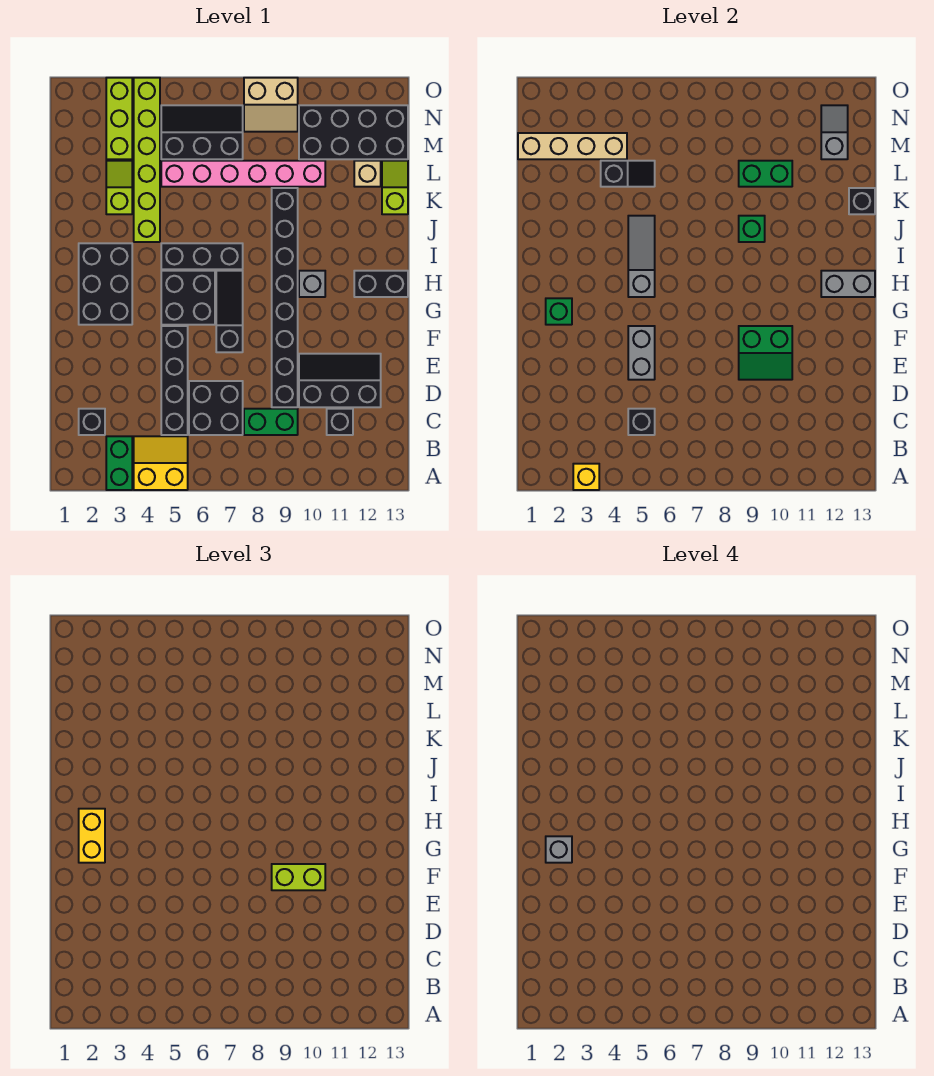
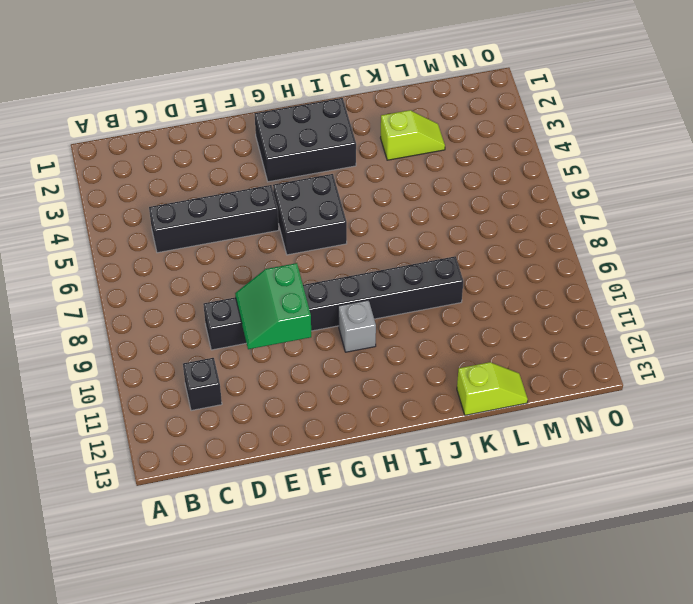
none -> green brick A3:B3 level 1
none -> yellow slope A4:B5 level 1 top A
none -> black brick C2 level 1
none -> black brick C6:D7 level 1

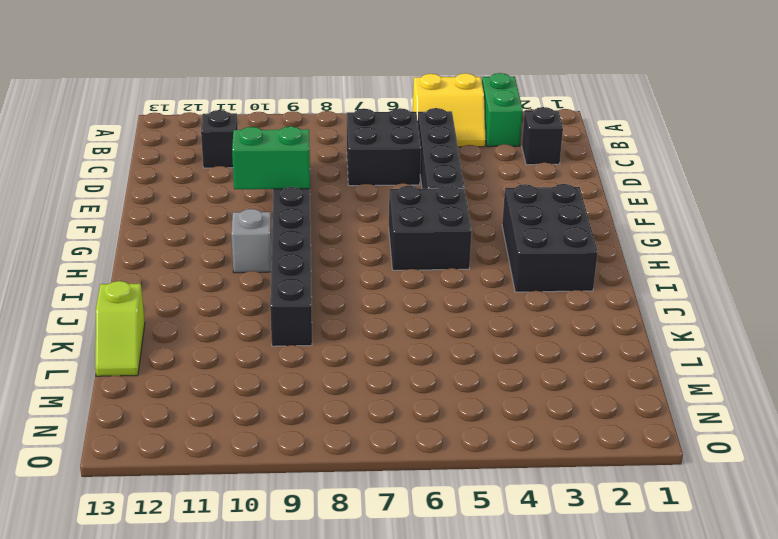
none -> green brick C8:C9 level 1
none -> black slope D10:E12 level 1 top D
none -> black slope F7:H7 level 1 top F
none -> black brick H12:H13 level 1

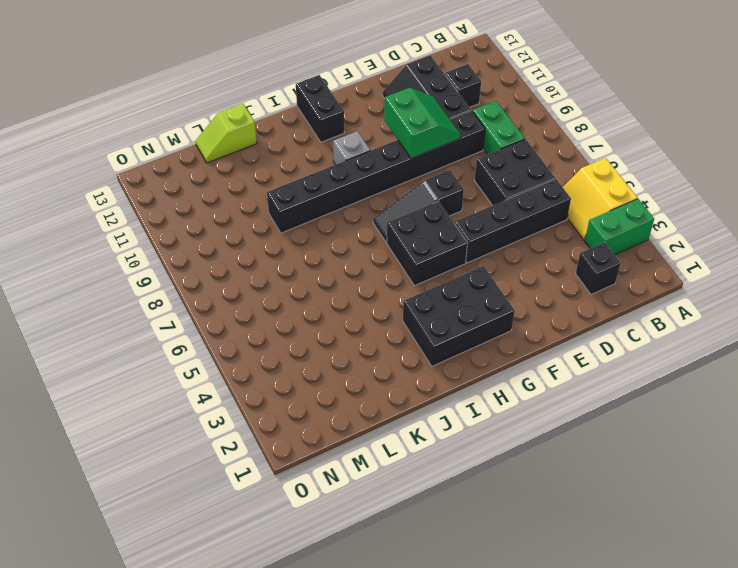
none -> black brick I5:I7 level 1
none -> lime brick J4:O4 level 1
none -> lime slope K3:L3 level 1 top K
none -> pink brick L5:L10 level 1

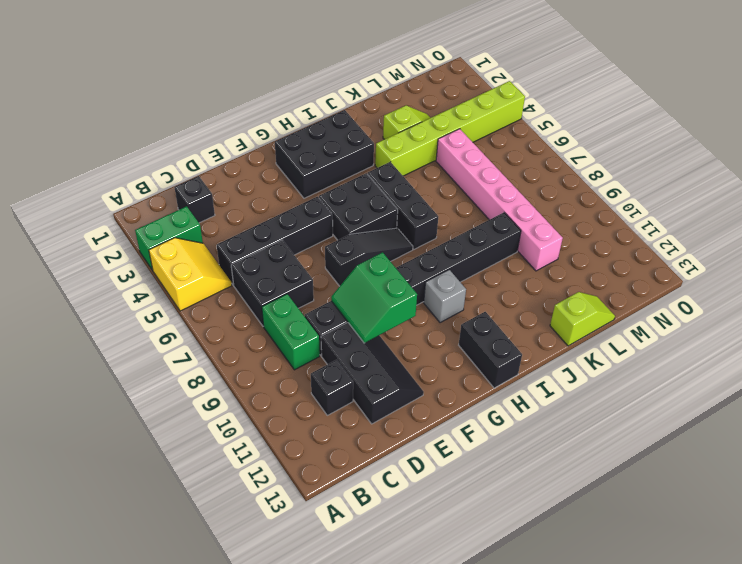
none -> tan brick L12 level 1
none -> lime brick M3:O3 level 1
none -> black slope M5:N7 level 1 top M
none -> black brick M10:N13 level 1

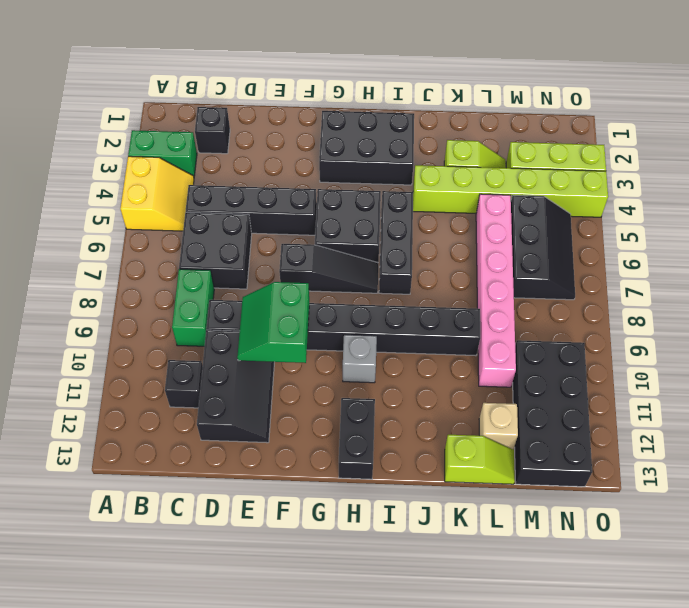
none -> tan slope N8:O9 level 1 top O
none -> yellow brick A3 level 2
none -> black brick C5 level 2
none -> grey brick E5:F5 level 2

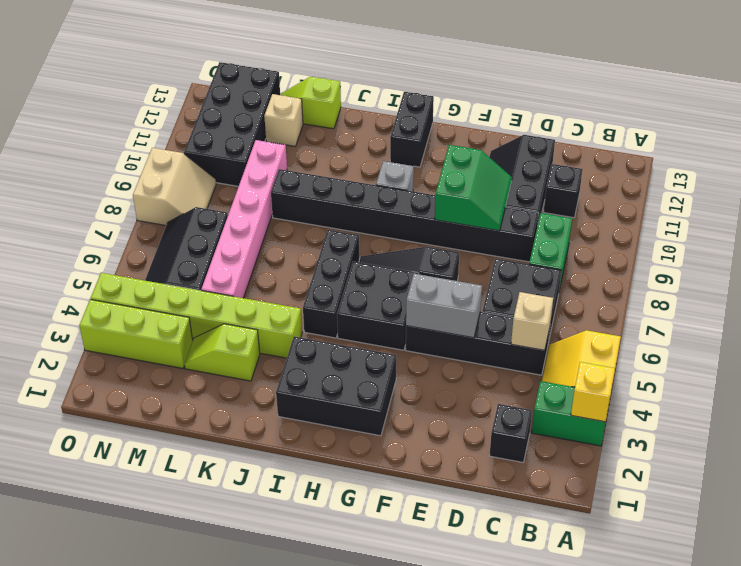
tan brick C5 level 2 -> black brick C5 level 2
none -> green brick G2 level 2
none -> grey slope H5:J5 level 2 top H
none -> grey brick H12:H13 level 2
none -> green brick J9 level 2

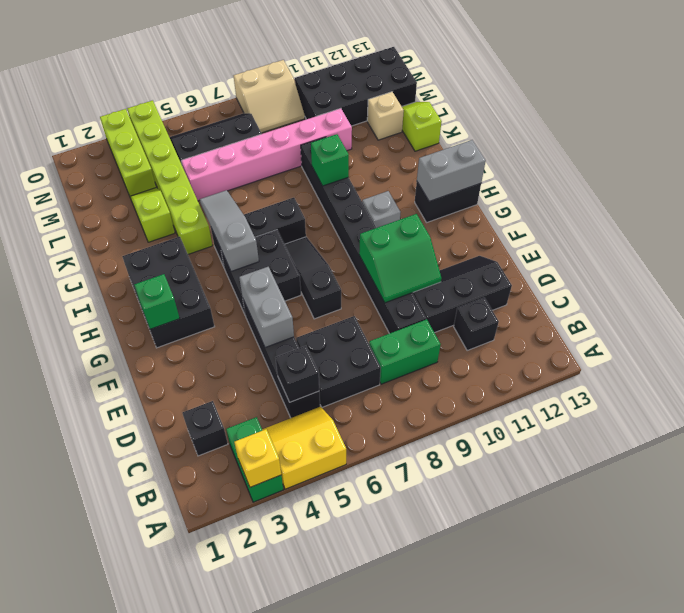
none -> black brick K13 level 2
none -> black slope L4:L5 level 2 top 4
none -> green brick L9:L10 level 2
none -> tan brick M1:M4 level 2

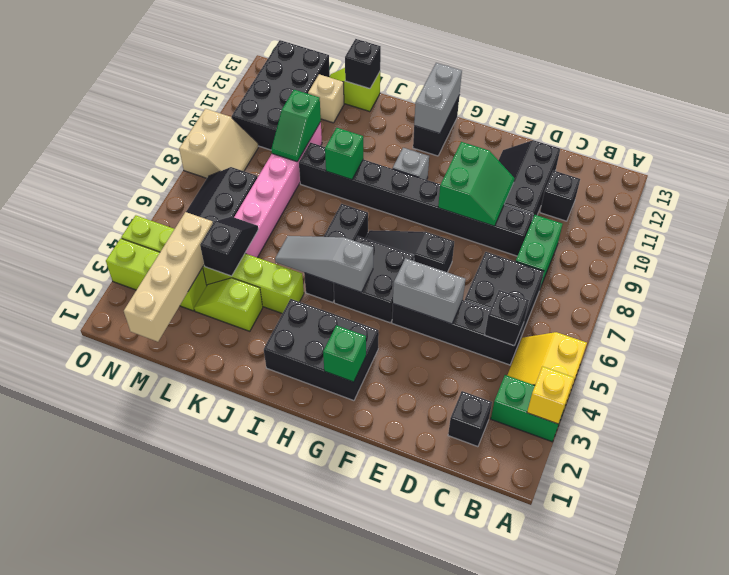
green slope L9:L10 level 2 top 10 -> green brick L9:L10 level 2
none -> grey slope M12:N12 level 2 top M
none -> lime brick F9:F10 level 3
none -> yellow brick G2:H2 level 3
none -> grey brick G2 level 4

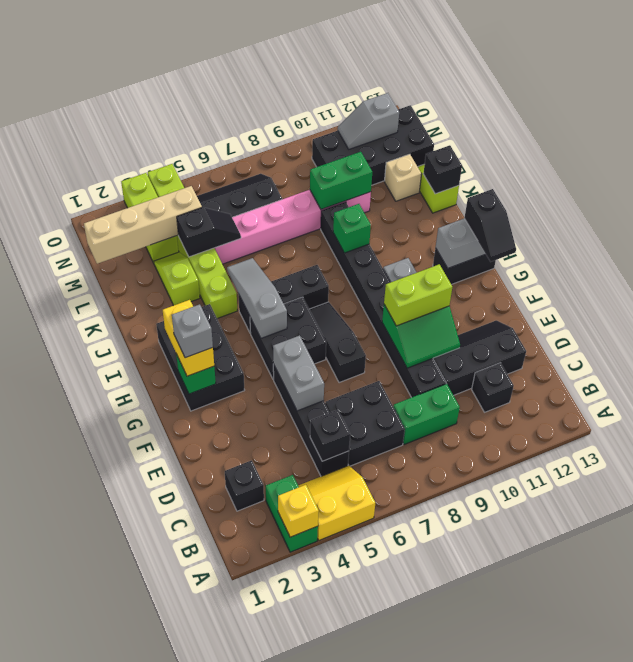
black slope G13:H13 level 3 top H -> none
grey slope N11:N12 level 2 top 12 -> grey slope M12:N12 level 2 top M
none -> tan slope N8:O9 level 1 top O

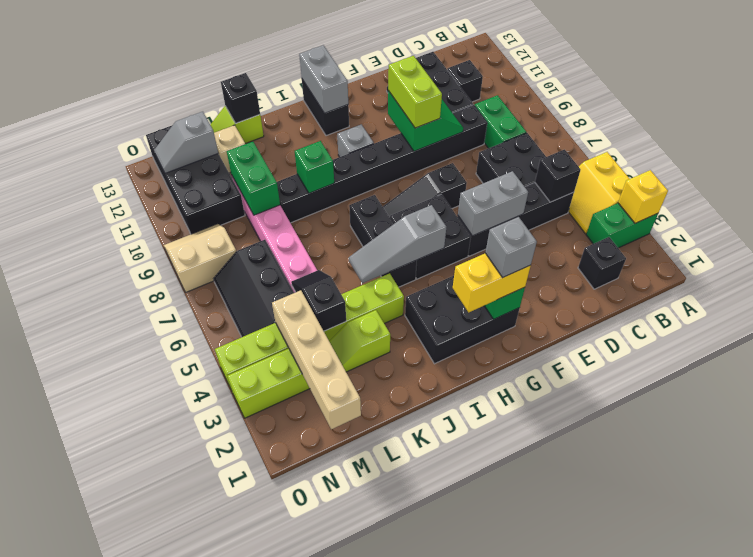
tan slope N8:O9 level 1 top 8 -> tan slope N8:O9 level 1 top O

